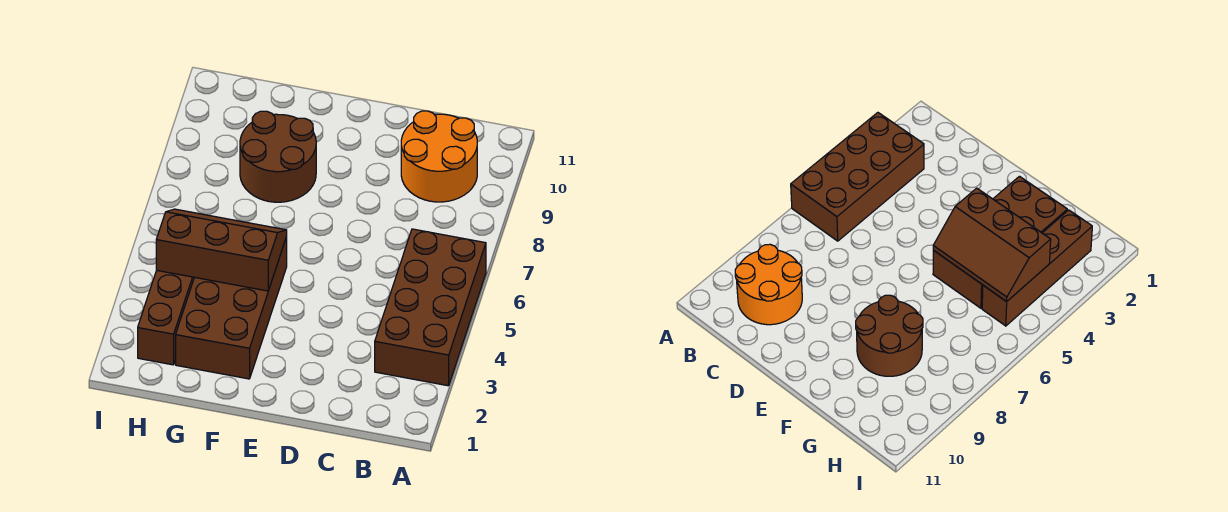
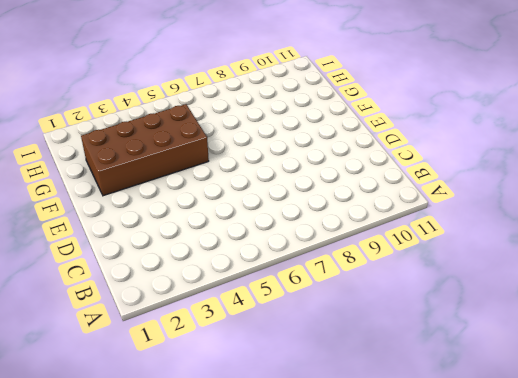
none -> brown brick A3:B6 level 1
none -> orange round brick B9:C10 level 1

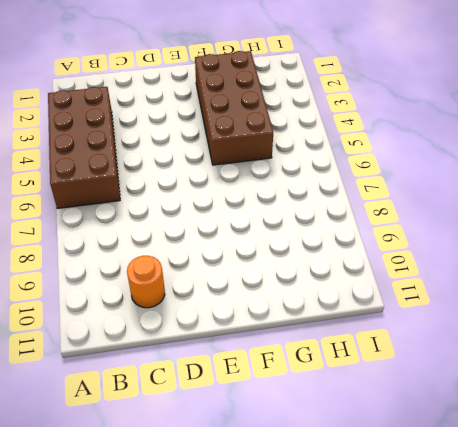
orange round brick C10 level 1 -> orange round brick B9:C10 level 1
none -> brown round brick F8:G9 level 1
none -> brown brick H2:H5 level 1

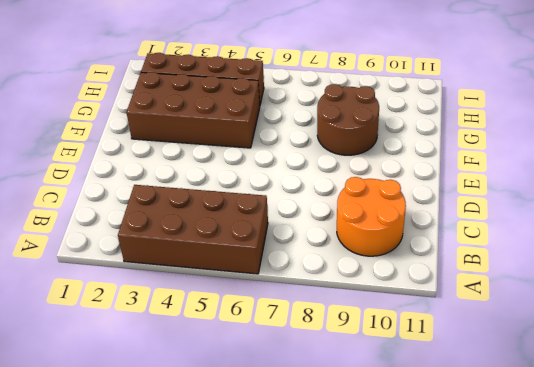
none -> brown slope F4:H5 level 2 top 4

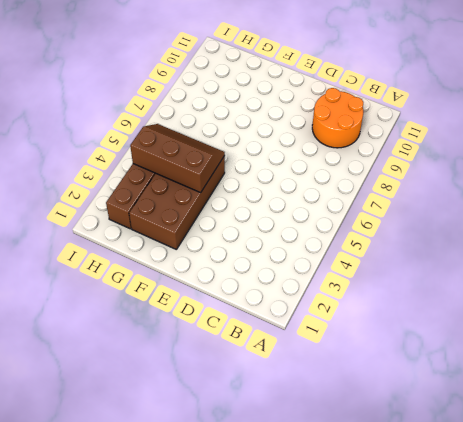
none -> brown brick A3:B6 level 1
none -> brown round brick F8:G9 level 1

